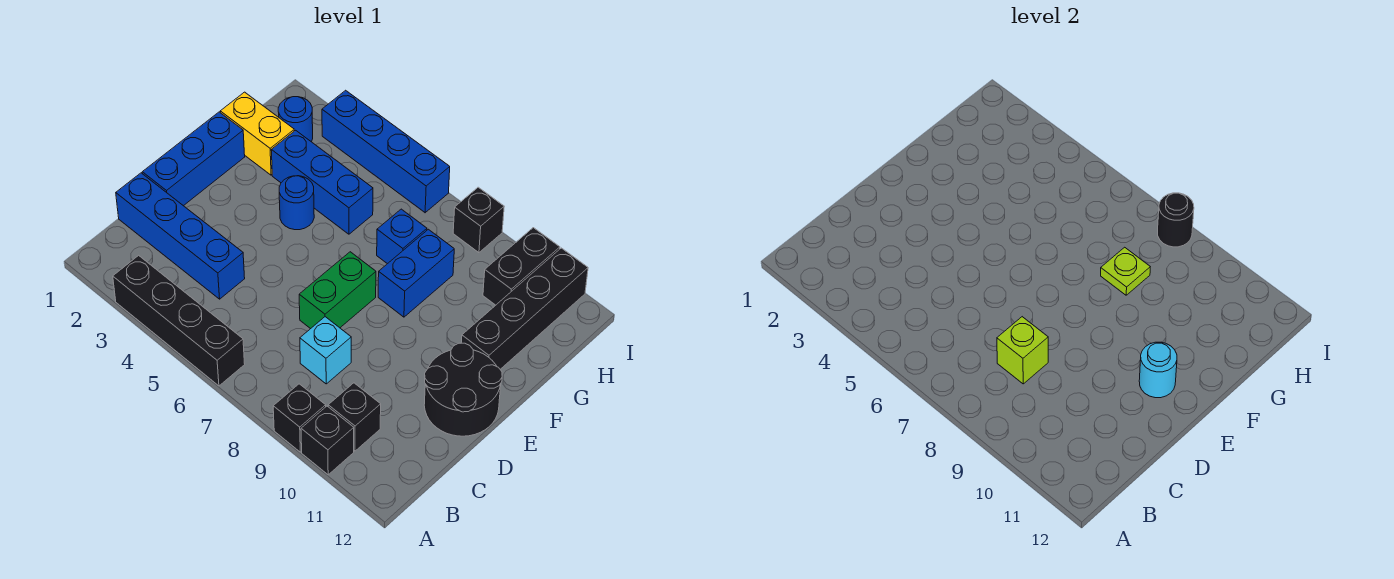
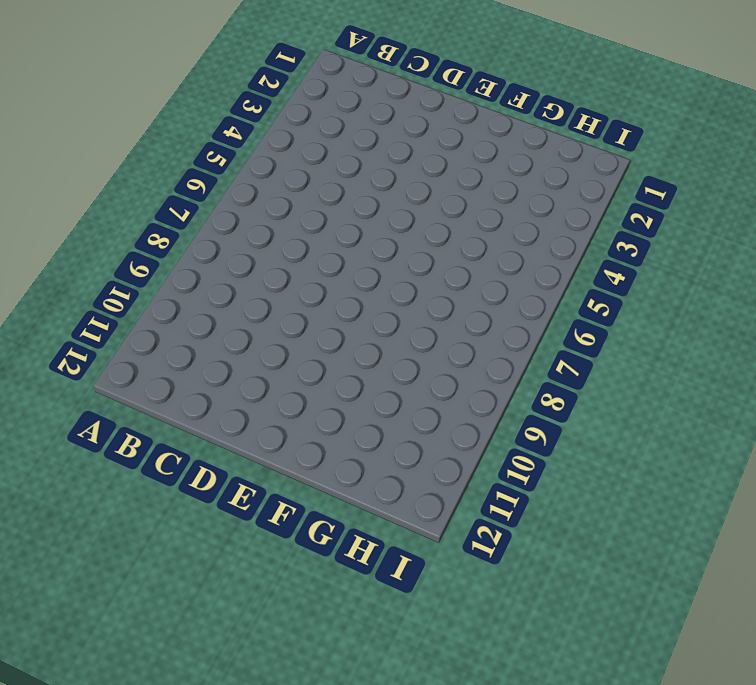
none -> black brick A3:A6 level 1
none -> black brick A9 level 1
none -> black brick A10 level 1

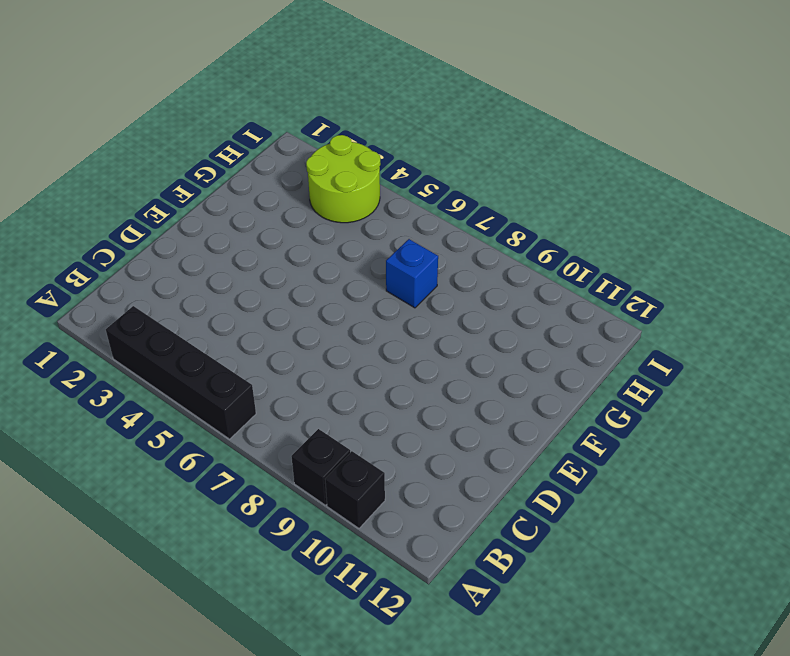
lime round brick H3:I4 level 1 -> blue brick I3:I6 level 1
none -> black brick B10 level 1
none -> blue brick C1:C4 level 1
none -> cyan brick C8 level 1

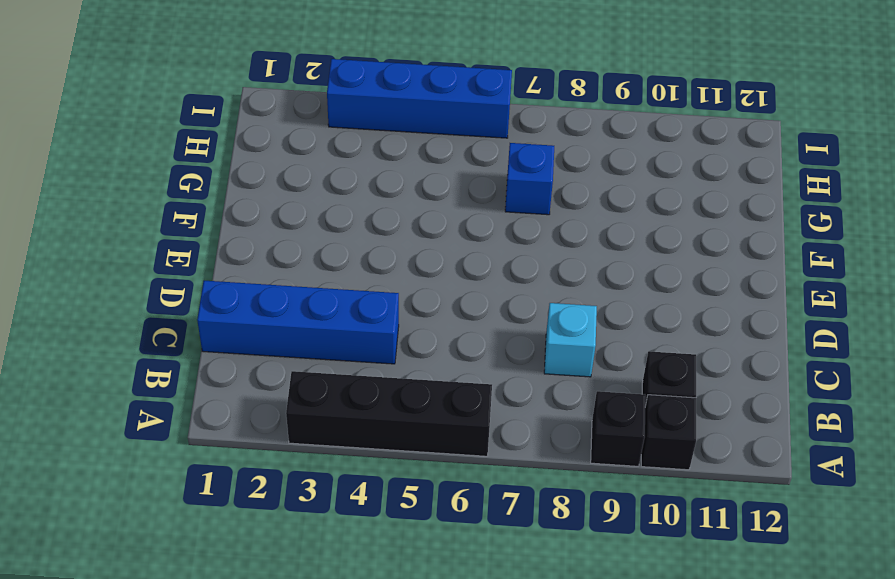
none -> blue brick D1:F1 level 1
none -> green brick D7:E7 level 1
none -> black round brick D11:E12 level 1

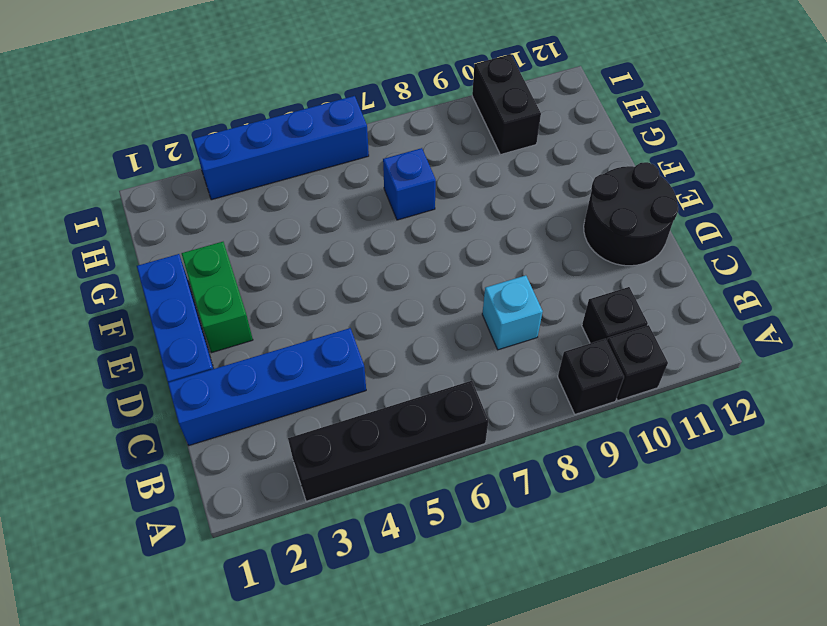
green brick E2:F2 level 1 -> green brick D7:E7 level 1
none -> blue round brick F4 level 1
none -> blue brick F8:G8 level 1
none -> black brick F11:I11 level 1

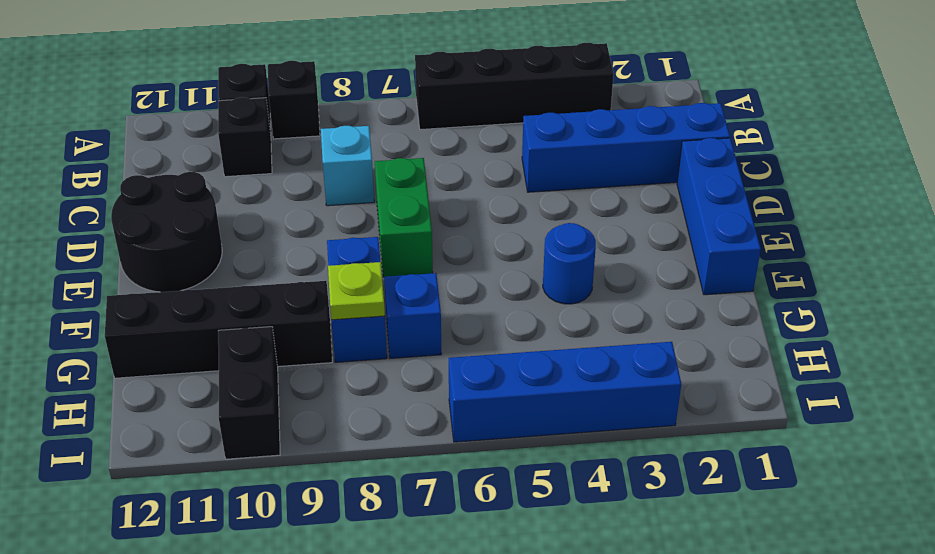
black brick G9:G12 level 1 -> black brick F11:I11 level 1
none -> yellow brick G1:G2 level 1
none -> blue brick G3:G5 level 1
none -> blue round brick H2 level 1

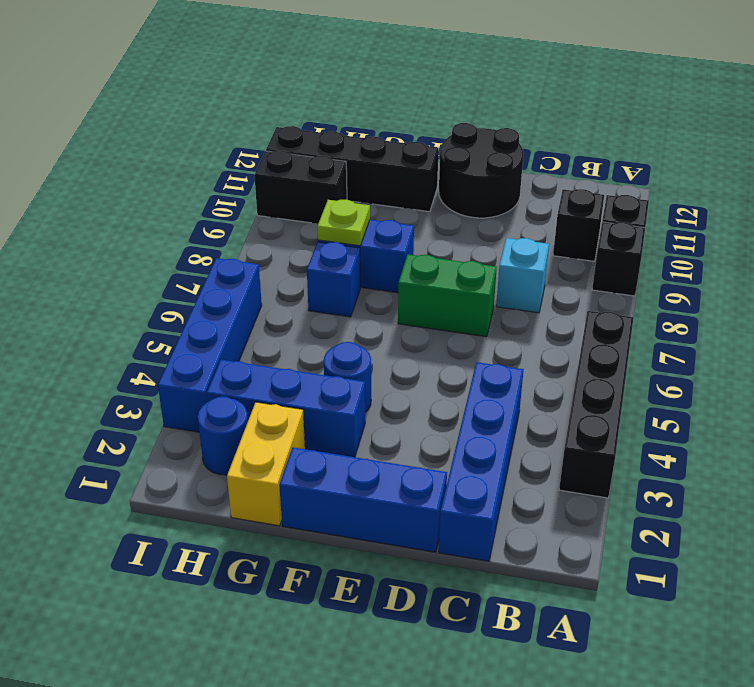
blue brick F3:H3 level 1 -> blue brick G3:G5 level 1
none -> black brick I8 level 1
none -> lime brick C8 level 2
none -> cyan round brick E11 level 2

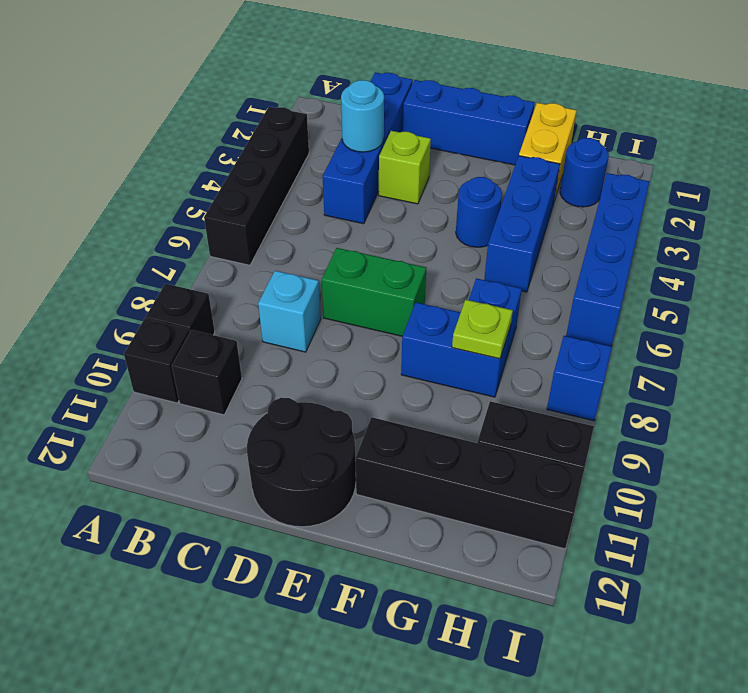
cyan round brick C3 level 2 -> cyan round brick E11 level 2
lime brick D3 level 1 -> lime brick C8 level 2
blue brick I8 level 1 -> black brick I8 level 1
none -> black round brick I8 level 2

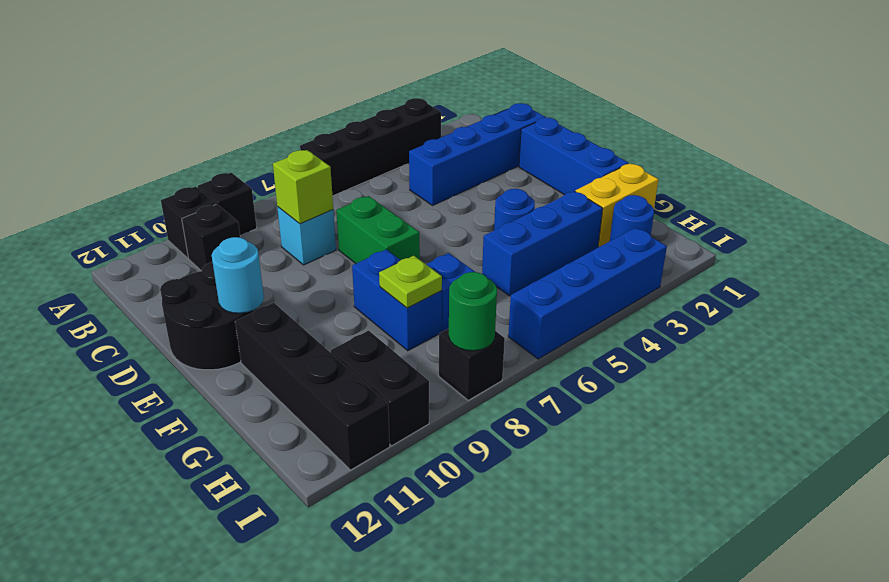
green round brick I8 level 2 -> black round brick I8 level 2

